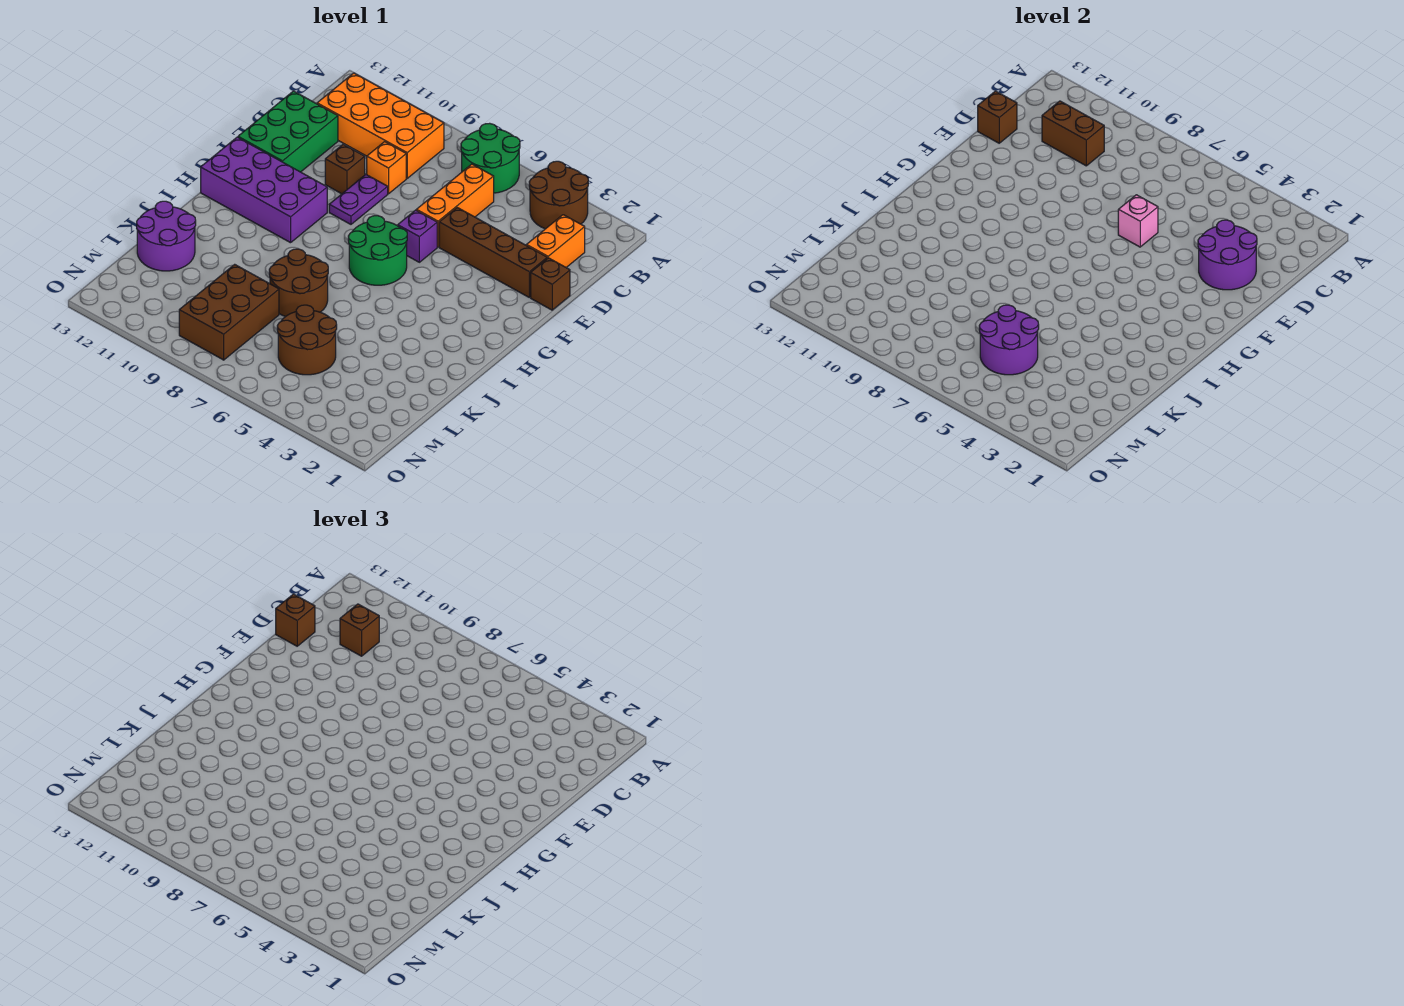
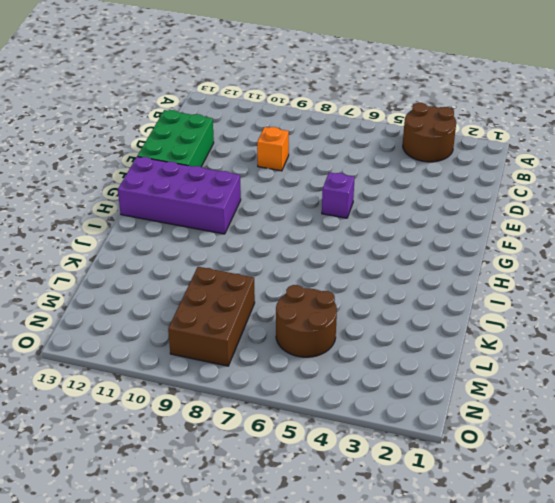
none -> green round brick A6:B7 level 1
none -> orange brick B9:C12 level 1
none -> orange brick C2:D2 level 1

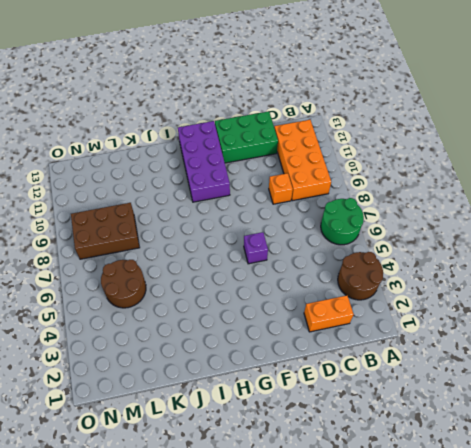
none -> orange brick C6:E6 level 1
none -> brown brick E1 level 1
none -> brown brick E2:E5 level 1

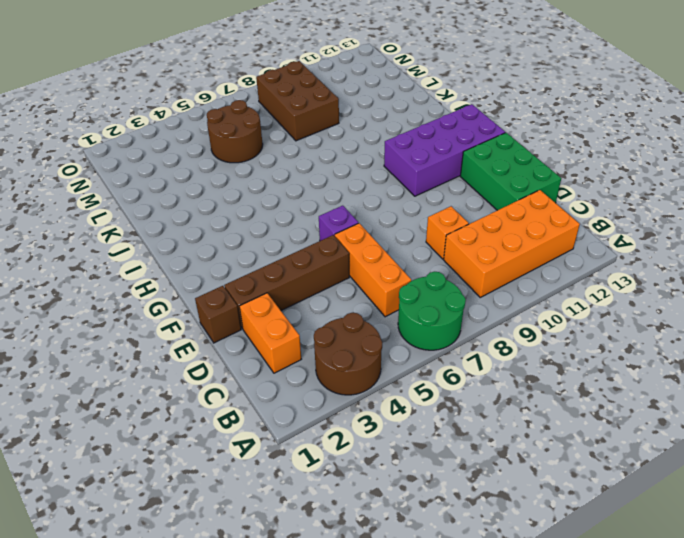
none -> purple plate E9:F9 level 1
none -> brown brick E10 level 1
none -> green round brick G6:H7 level 1

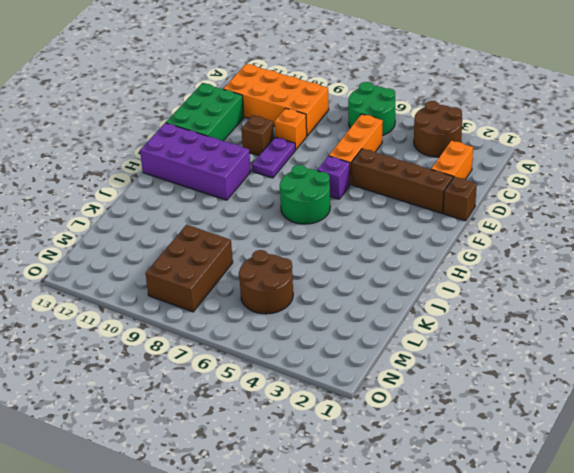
none -> brown round brick J7:K8 level 1
none -> purple round brick K12:L13 level 1
none -> brown brick C10:C11 level 2

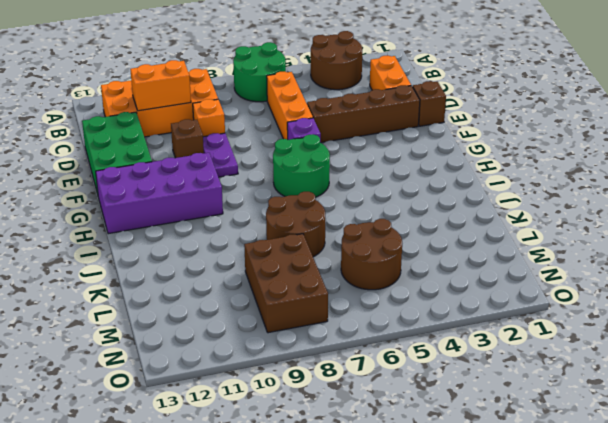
orange brick C10:C11 level 2 -> brown brick C10:C11 level 2
none -> purple round brick K12:L13 level 1
none -> purple round brick D2:E3 level 2
none -> brown brick D13 level 2

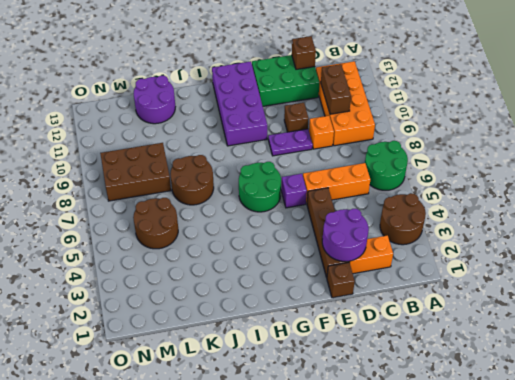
none -> pink brick E6 level 2
none -> purple round brick L5:M6 level 2
none -> brown brick C11 level 3

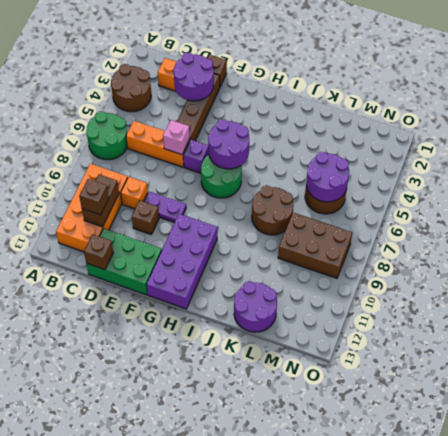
purple round brick G5:H6 level 2 -> none
none -> brown brick D13 level 3

